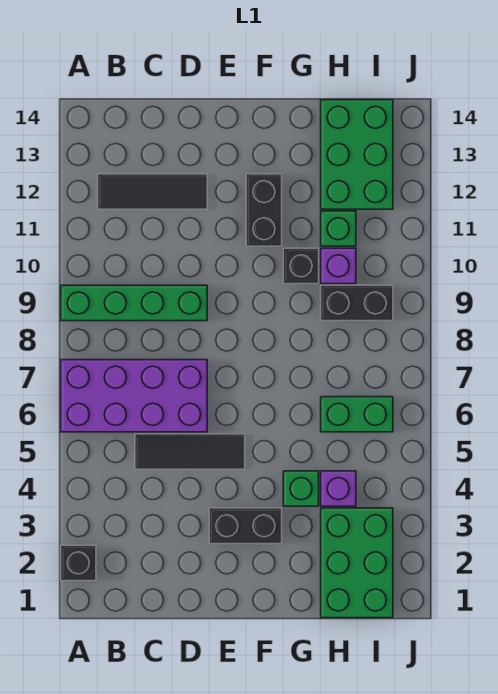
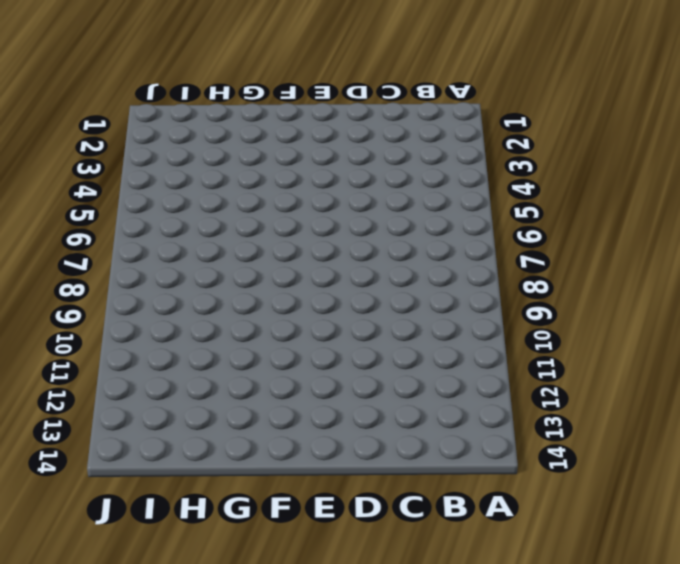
none -> black brick A2 level 1
none -> purple brick A6:D7 level 1
none -> green brick A9:D9 level 1

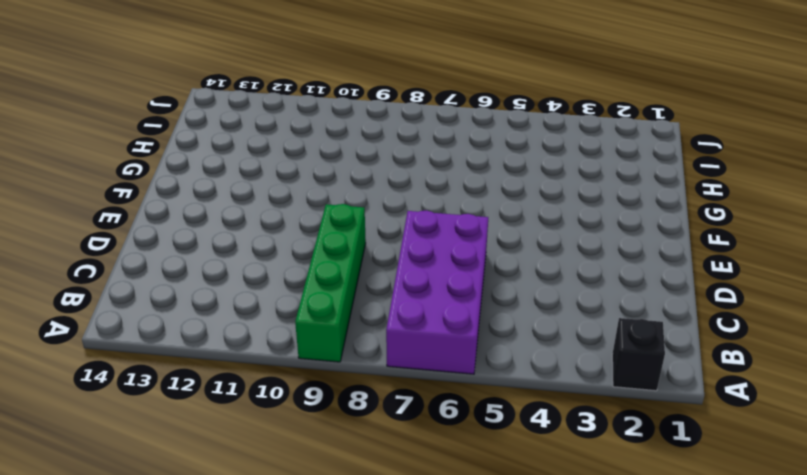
none -> black tile B12:D12 level 1
none -> black tile C5:E5 level 1
none -> black brick E3:F3 level 1

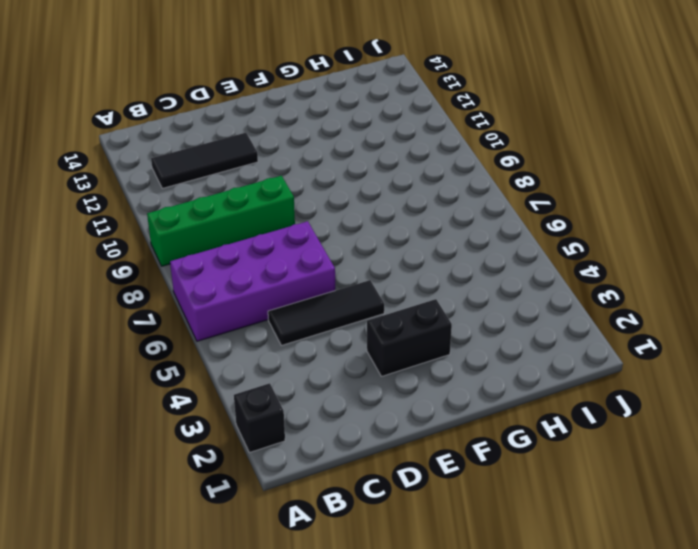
none -> black brick F11:F12 level 1
none -> green brick G4 level 1
none -> black brick G10 level 1

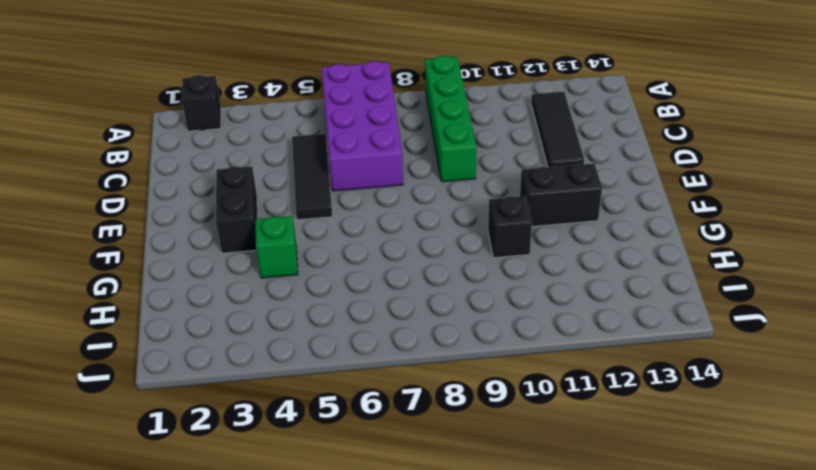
none -> green brick H1:I3 level 1
none -> purple brick H4 level 1
none -> green brick H6:I6 level 1

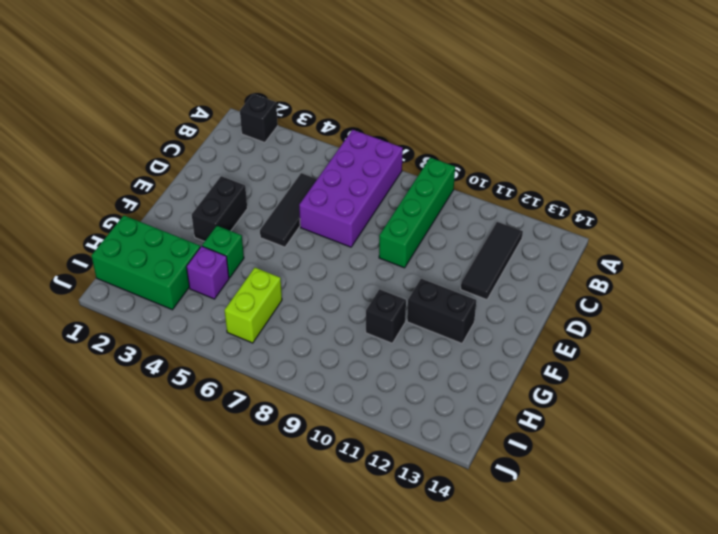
lime brick H6:I6 level 1 -> green brick H6:I6 level 1
none -> black brick H9:I9 level 1
none -> purple brick H10 level 1
none -> green brick H11 level 1

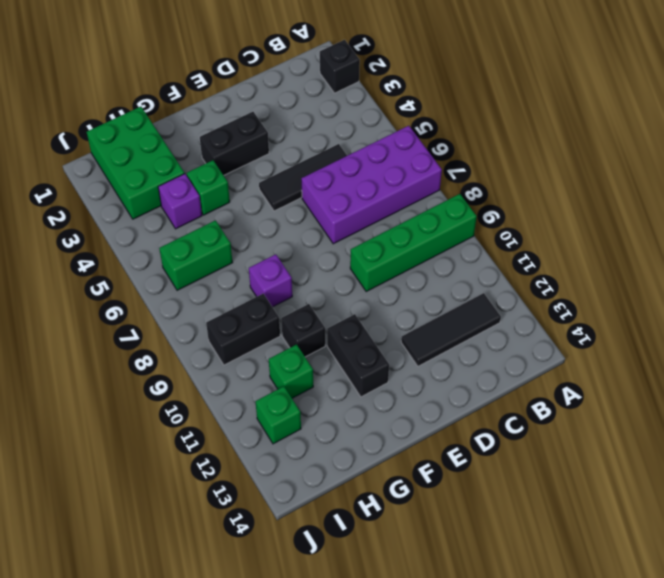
purple brick G8 level 1 -> purple brick H10 level 1
green brick I12 level 1 -> green brick H12:I14 level 1

